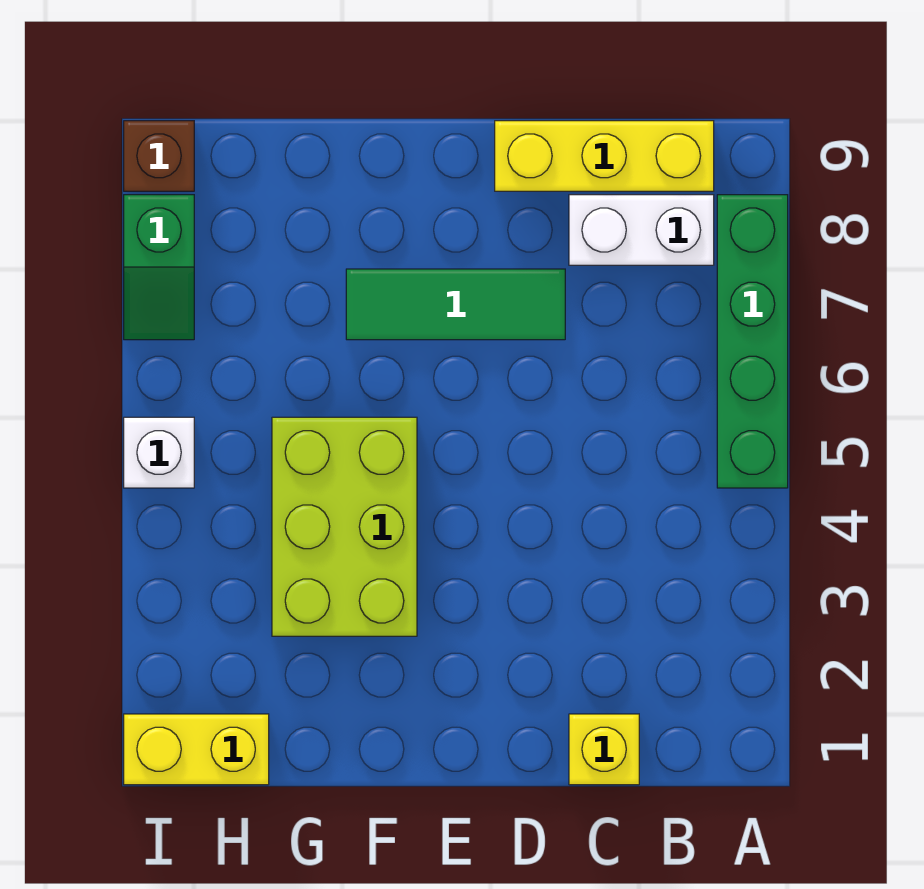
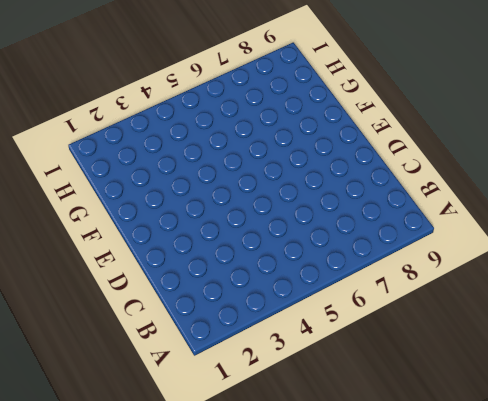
none -> green brick A5:A8 level 1
none -> white brick B8:C8 level 1

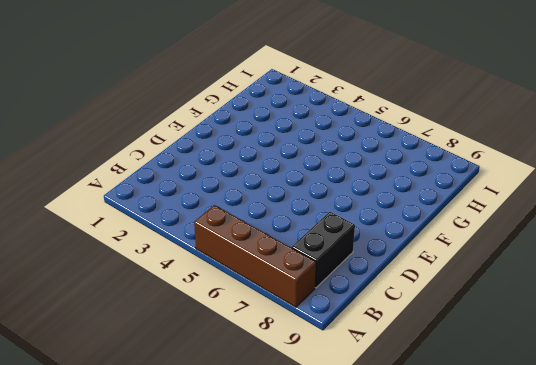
brown brick A5:A8 level 1 -> green brick A5:A8 level 1
black brick B8:C8 level 1 -> white brick B8:C8 level 1
none -> yellow brick B9:D9 level 1
none -> yellow brick C1 level 1

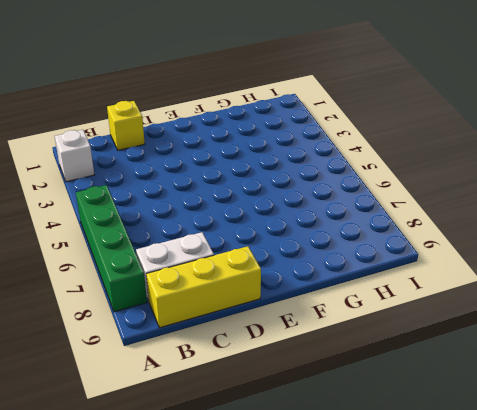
white brick A2 level 1 -> white brick I5 level 1
none -> green tile D7:F7 level 1
none -> lime brick F3:G5 level 1

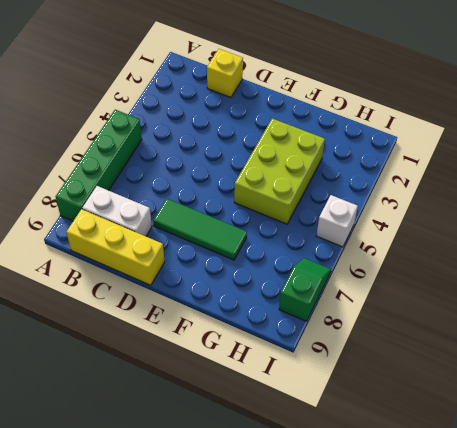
none -> yellow brick H1:I1 level 1
none -> brown brick I9 level 1

